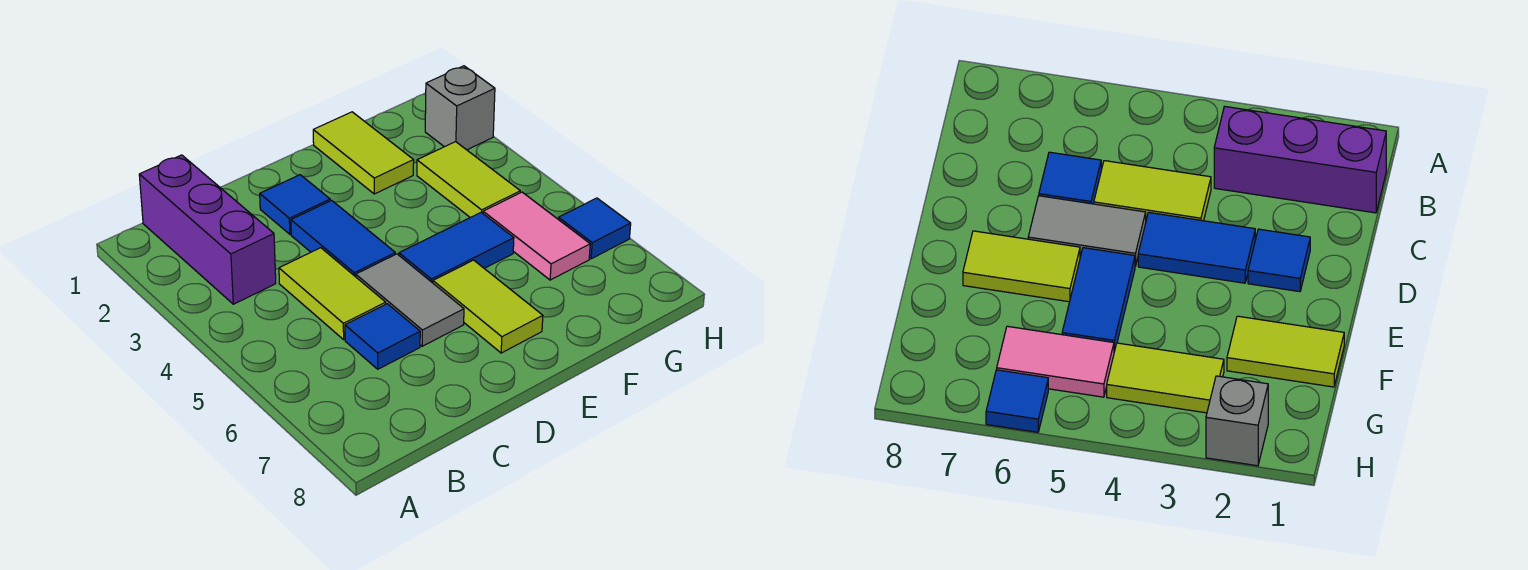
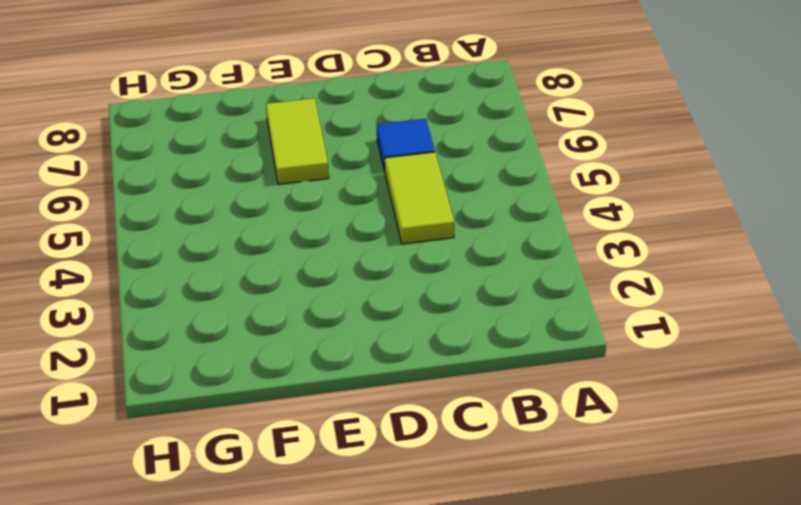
none -> purple brick B1:B3 level 1
none -> blue tile D2 level 1
none -> blue tile D3:D4 level 1

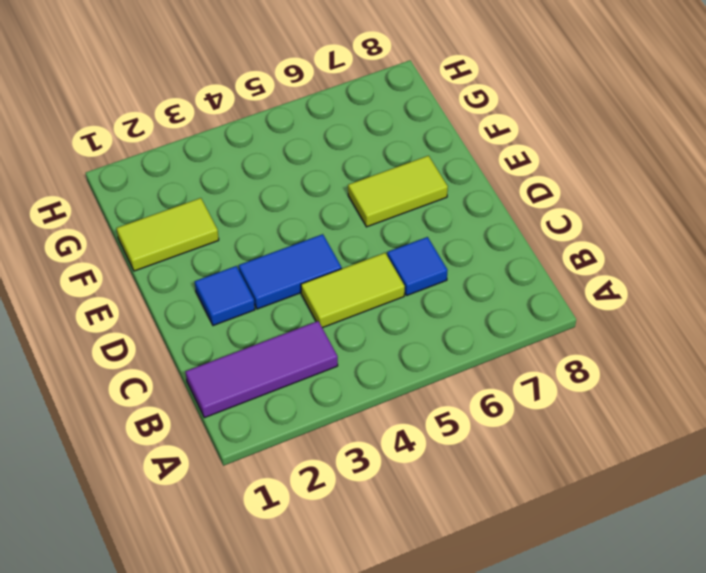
purple tile B1:B3 level 1 -> purple brick B1:B3 level 1
none -> grey tile D5:D6 level 1
none -> blue tile E5:F5 level 1
none -> lime tile G3:G4 level 1

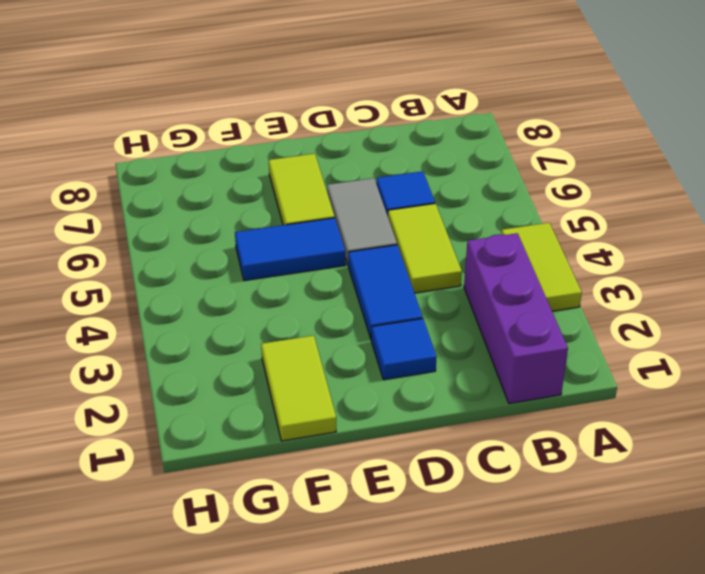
lime tile A3:A4 level 1 -> lime tile G3:G4 level 1
none -> pink tile G5:G6 level 1
none -> grey brick H2 level 1
none -> blue tile H6 level 1

